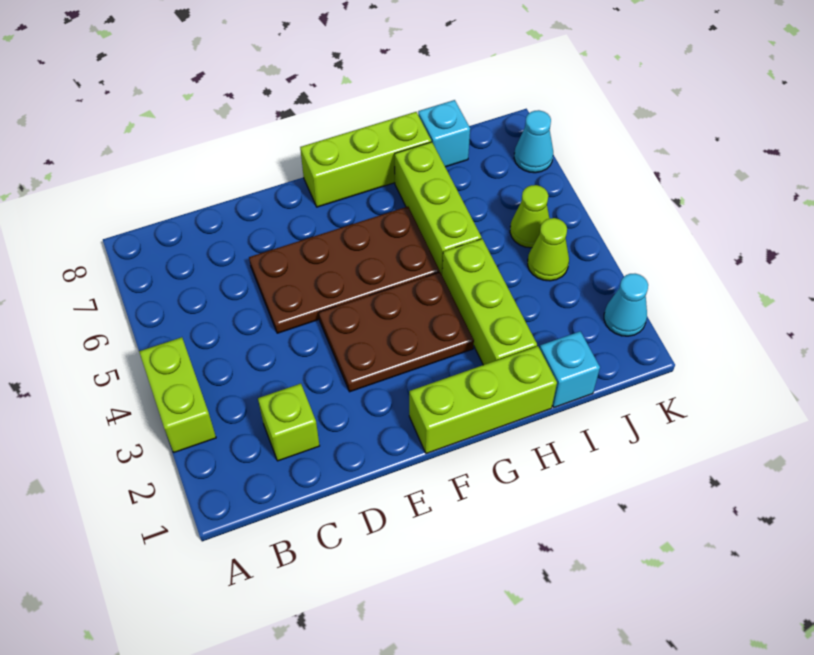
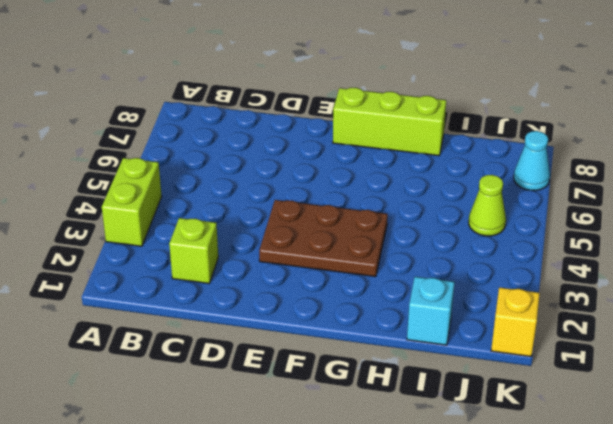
yellow brick K1 level 1 -> none
none -> brown plate D5:G6 level 1
none -> lime brick F1:H1 level 1
none -> lime brick H2:H4 level 1

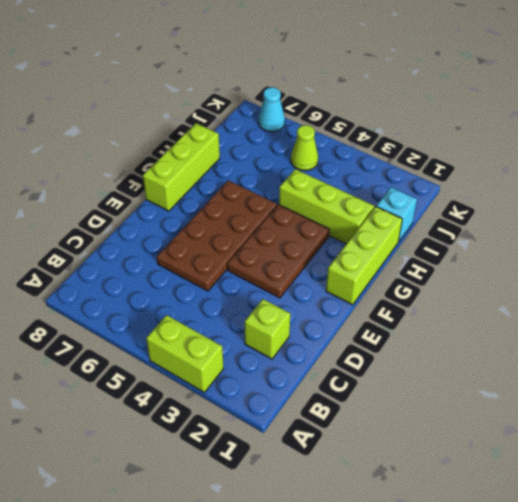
none -> lime brick H5:H7 level 1
none -> cyan brick I8 level 1
none -> lime cone J4 level 1

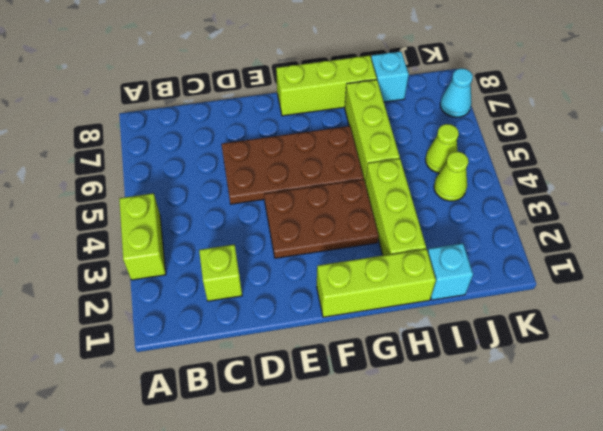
none -> cyan cone K2 level 1

